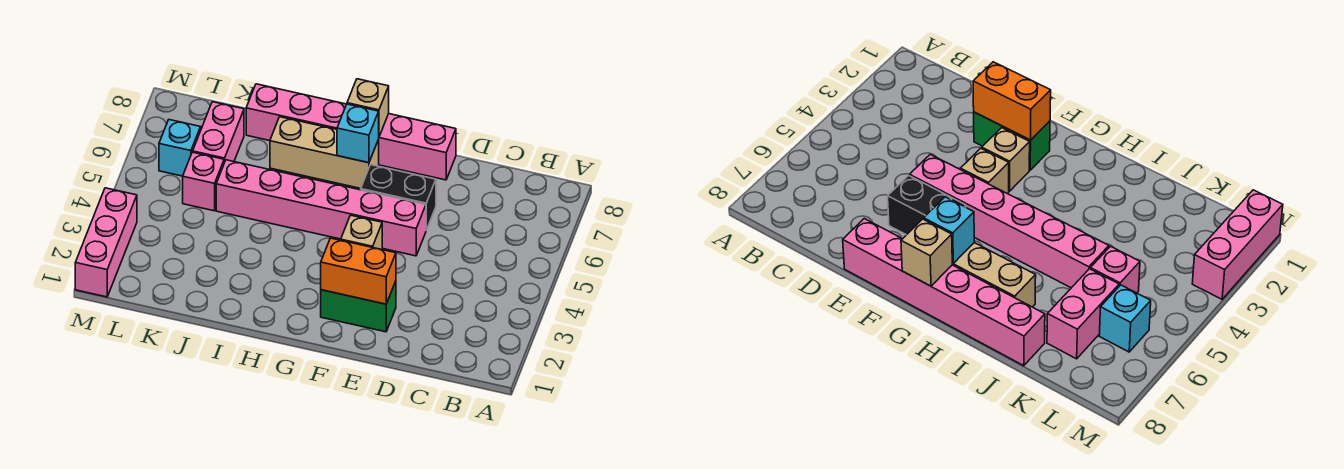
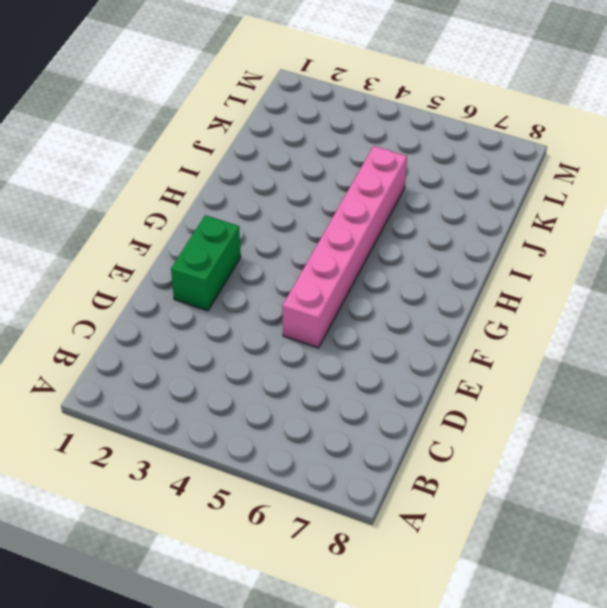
none -> black brick E6:F6 level 1
none -> pink brick E8:J8 level 1
none -> tan brick F3 level 1

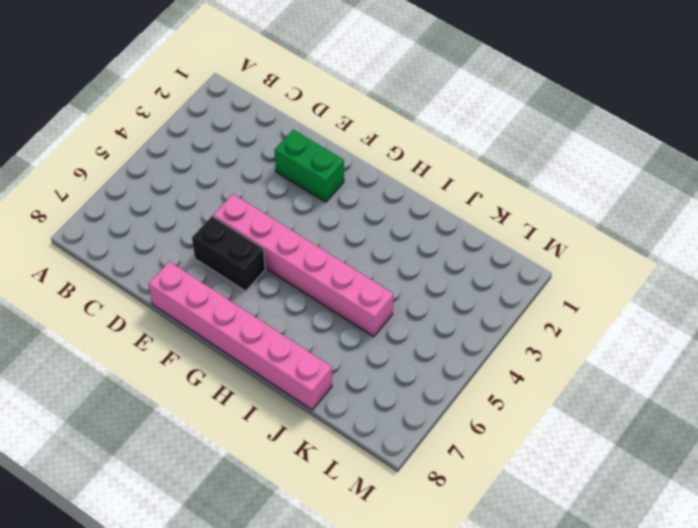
none -> tan brick F3 level 1
none -> tan brick F4 level 1
none -> tan brick G7:I7 level 1

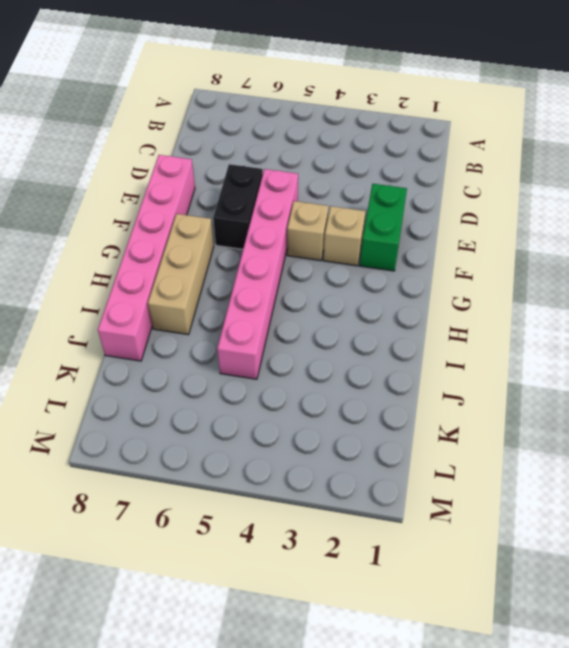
none -> pink brick K5 level 1
none -> pink brick K6:K7 level 1
none -> cyan brick L6 level 1

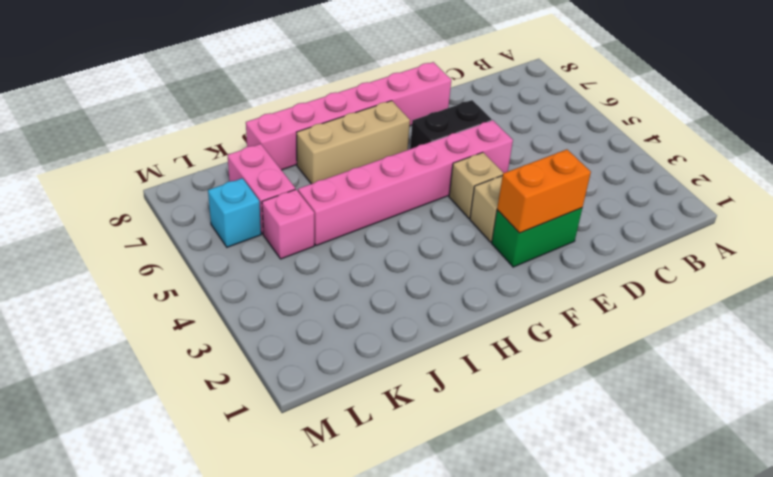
none -> pink brick M1:M3 level 1
none -> cyan brick G7 level 2
none -> tan brick G8 level 2

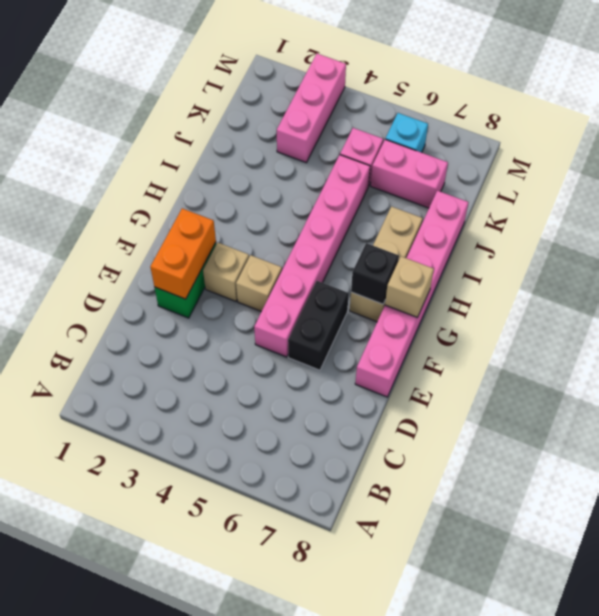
black brick G7 level 2 -> cyan brick G7 level 2
pink brick K3:M3 level 1 -> pink brick M1:M3 level 1

